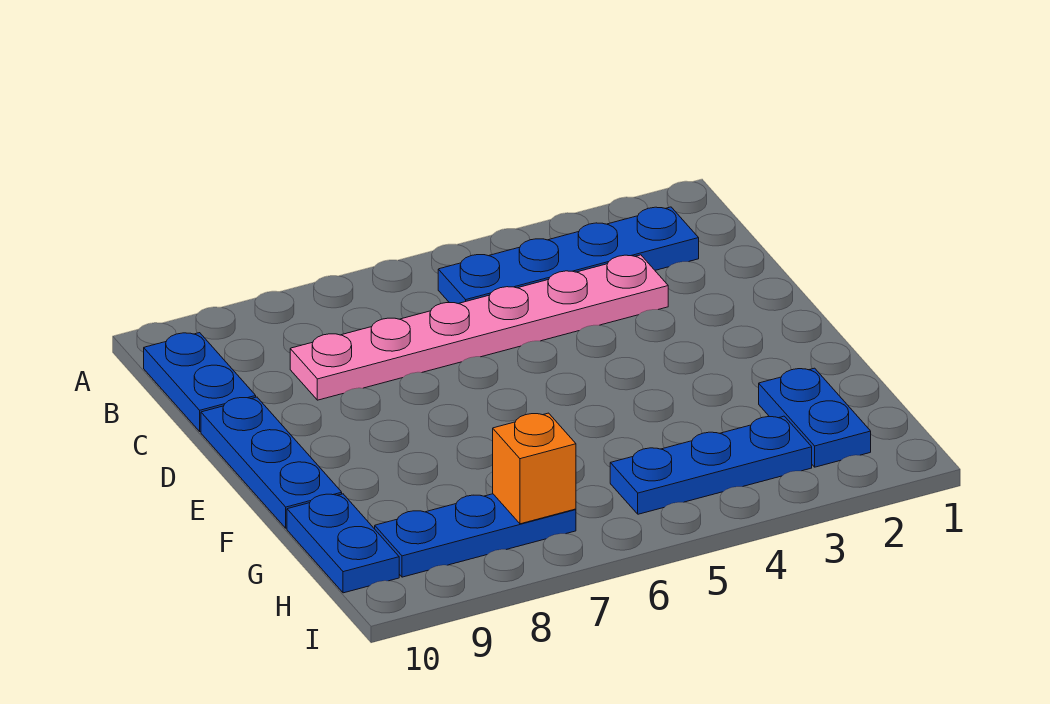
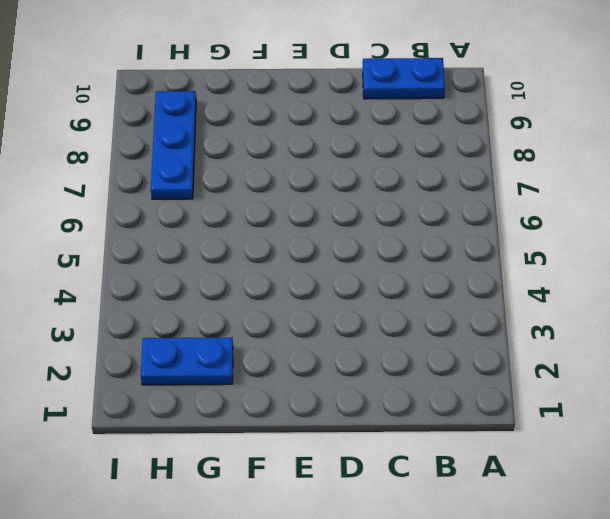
none -> blue plate B2:B5 level 1
none -> pink plate C3:C8 level 1

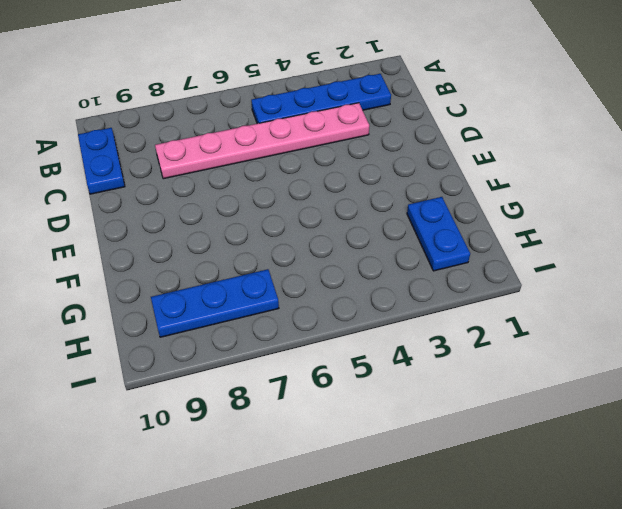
none -> blue plate D10:F10 level 1
none -> blue plate G10:H10 level 1

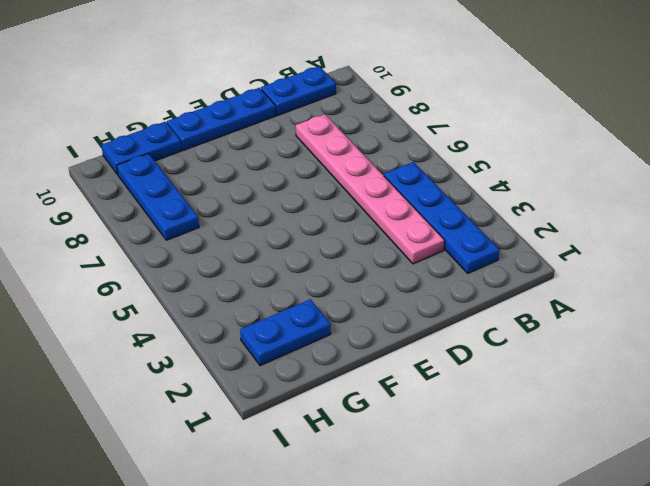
none -> blue plate H3:H5 level 1
none -> orange brick H7 level 2

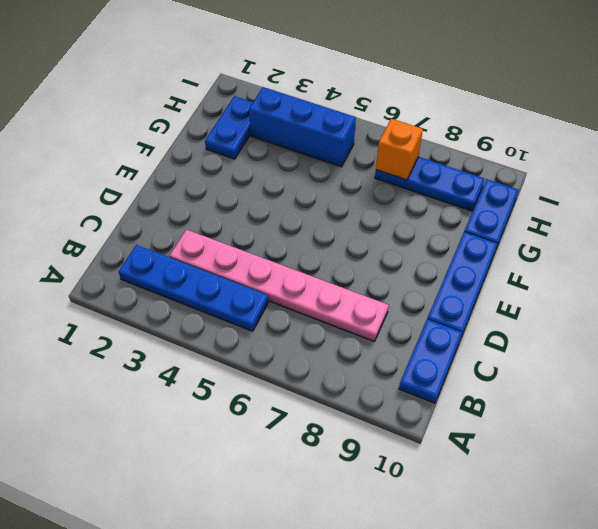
blue brick H3:H5 level 1 -> blue plate H3:H5 level 1

